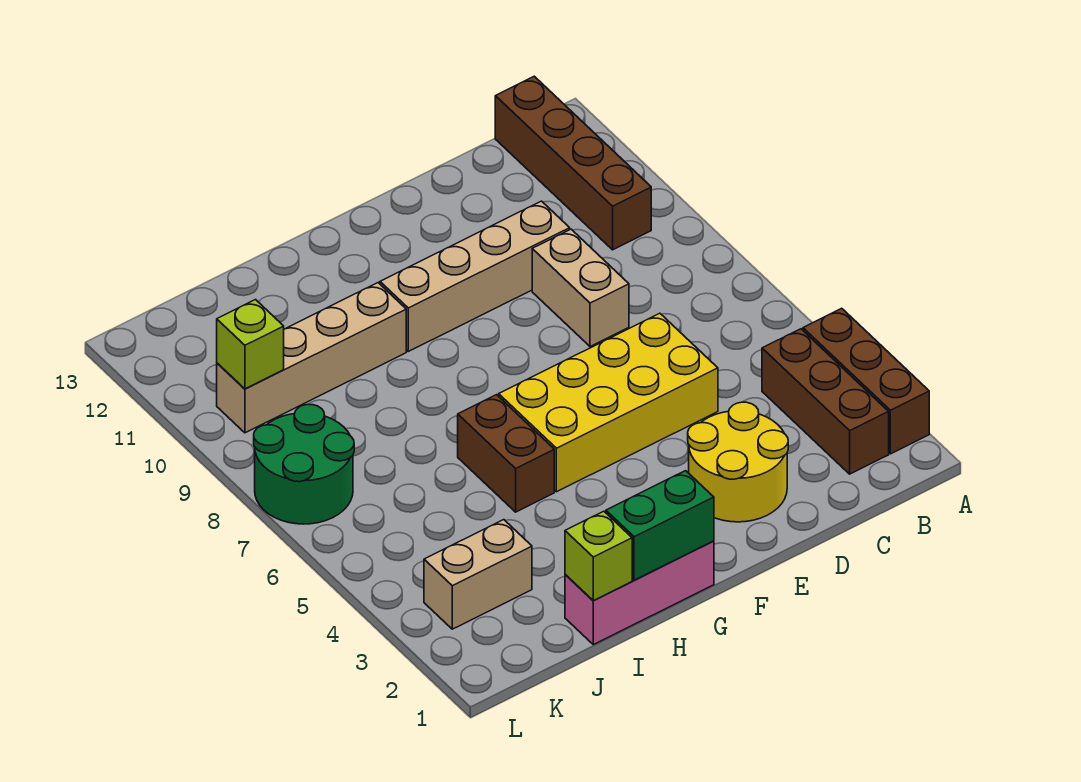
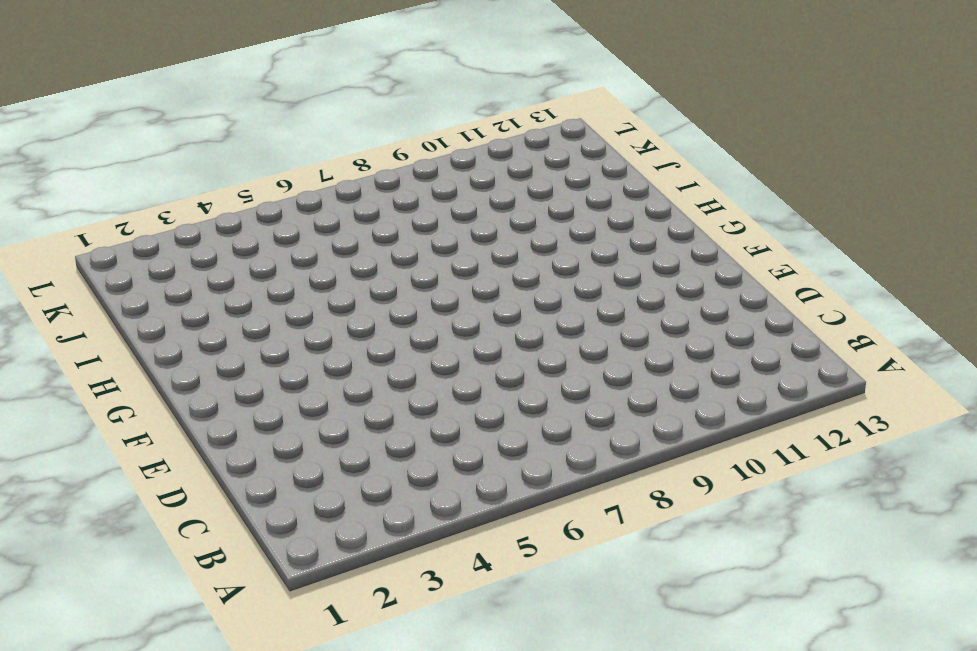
none -> brown brick A2:A4 level 1
none -> brown brick B2:B4 level 1
none -> brown brick B10:B13 level 1

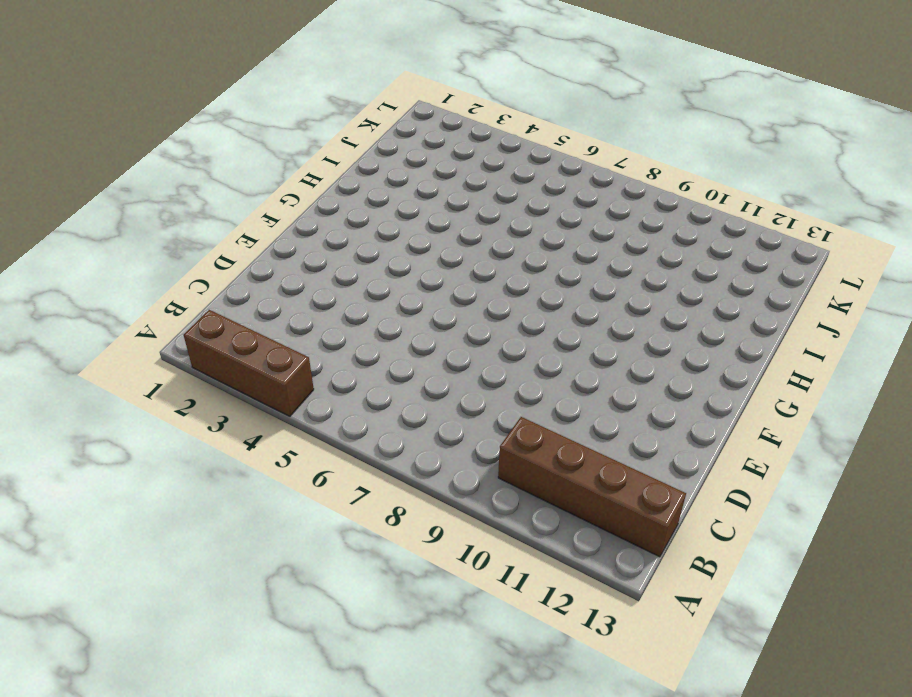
none -> brown brick B2:B4 level 1
none -> yellow round brick D2:E3 level 1
none -> yellow brick D5:G6 level 1

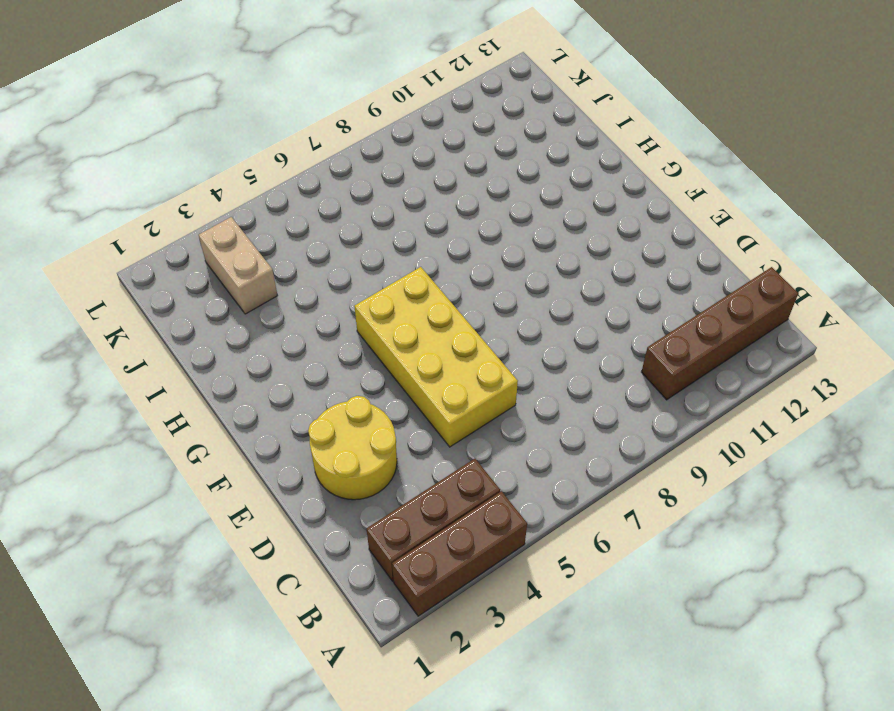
none -> tan brick D8:D9 level 1
none -> tan brick D10:G10 level 1
none -> pink brick G1:I1 level 1

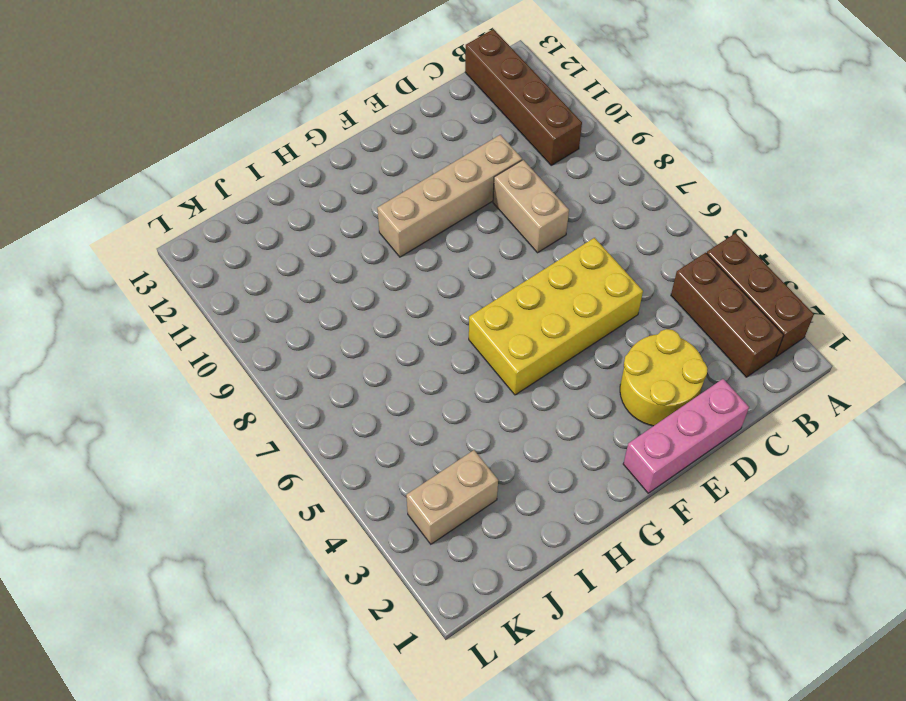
pink brick D1:F1 level 1 -> pink brick G1:I1 level 1
none -> brown brick H5:H6 level 1
none -> tan brick H10:K10 level 1
none -> green round brick K7:L8 level 1

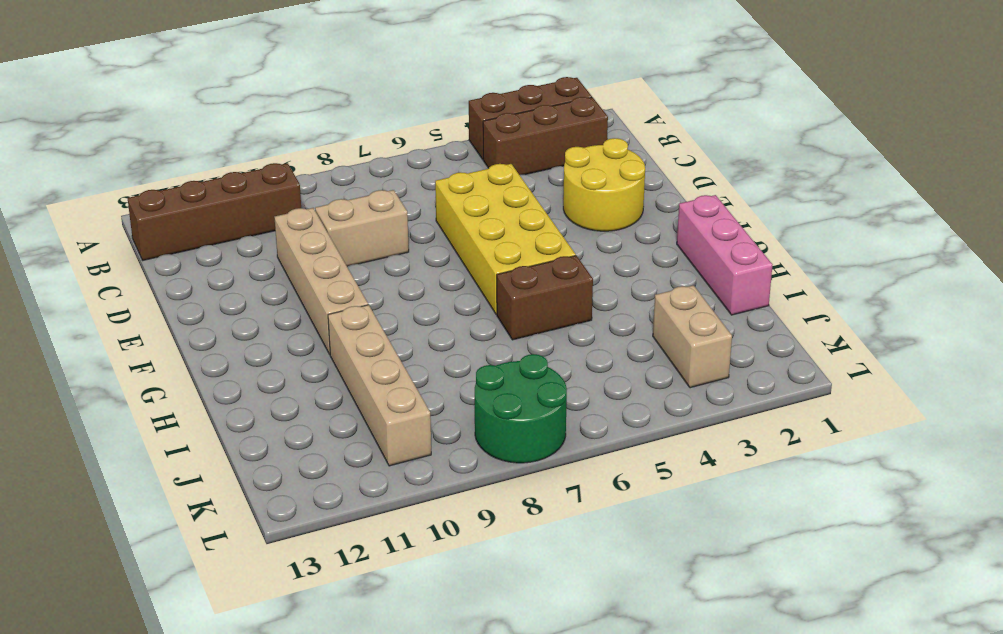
none -> green brick G1:H1 level 2
none -> lime brick I1 level 2
none -> lime brick K10 level 2

